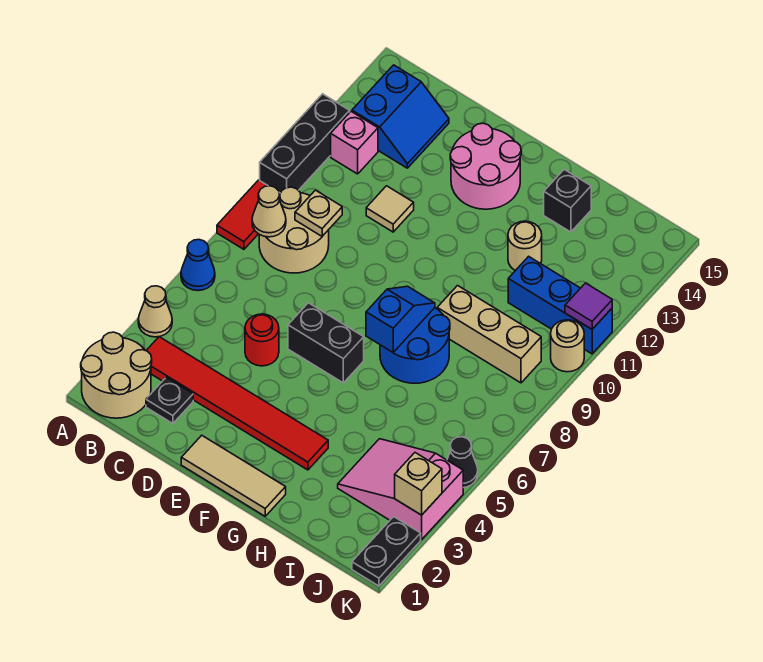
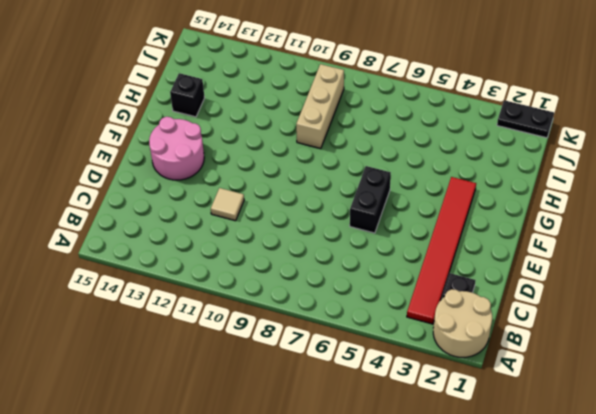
none -> tan cone A4 level 1
none -> blue cone A6 level 1
none -> red tile A8:A9 level 1

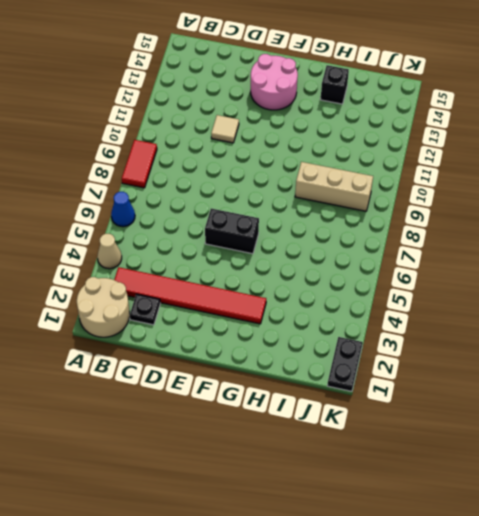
none -> black brick A10:A12 level 1
none -> tan round brick B8:C9 level 1
none -> pink brick B12 level 1

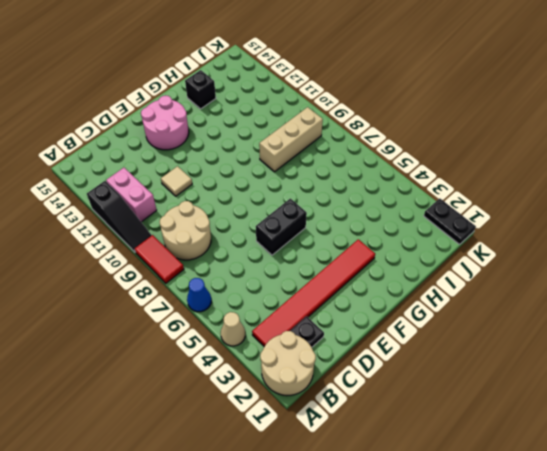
black slope A10:A12 level 1 top 12 -> black brick A10:A12 level 1
pink brick B11:B12 level 1 -> pink brick B12 level 1
none -> blue slope B13:C14 level 1 top B
none -> red round brick D5 level 1
none -> tan tile E1:G1 level 1

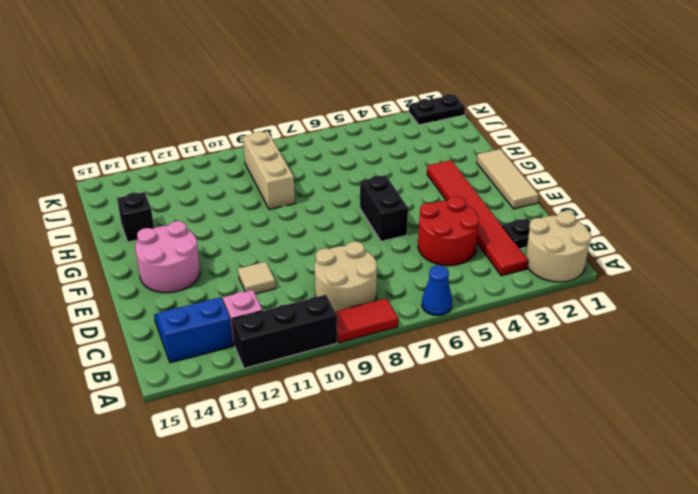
red round brick C4:D5 level 1 -> red round brick D5 level 1
none -> tan cone A4 level 1
none -> blue round brick G7:H8 level 1
none -> tan round brick H12 level 1

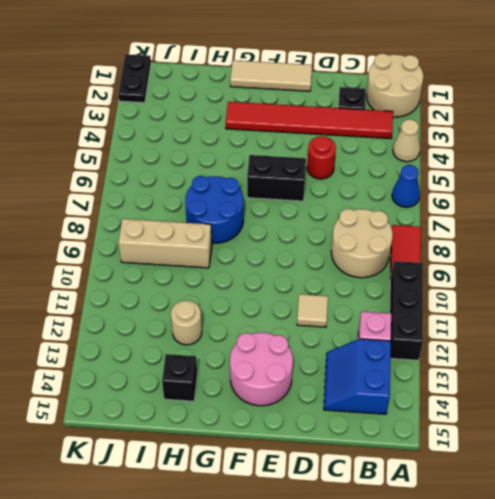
none -> pink slope I3:K4 level 1 top K
none -> blue brick I11:K11 level 1
none -> black cone K5 level 1

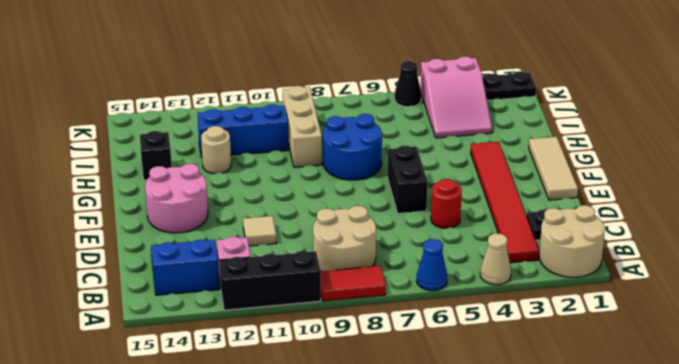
blue brick I10:I12 level 1 -> blue brick I11:K11 level 1
none -> tan round brick K10 level 1
none -> tan cone B8 level 2
none -> tan plate C9 level 2

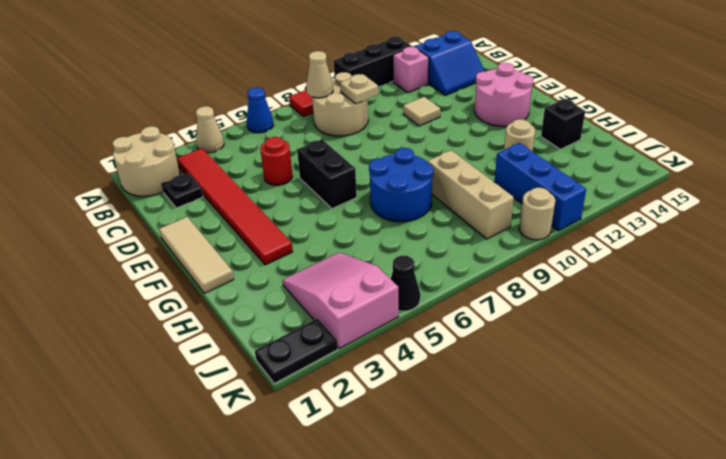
none -> blue slope G7:G8 level 2 top 7
none -> tan brick K3 level 2
none -> purple tile K11 level 2

